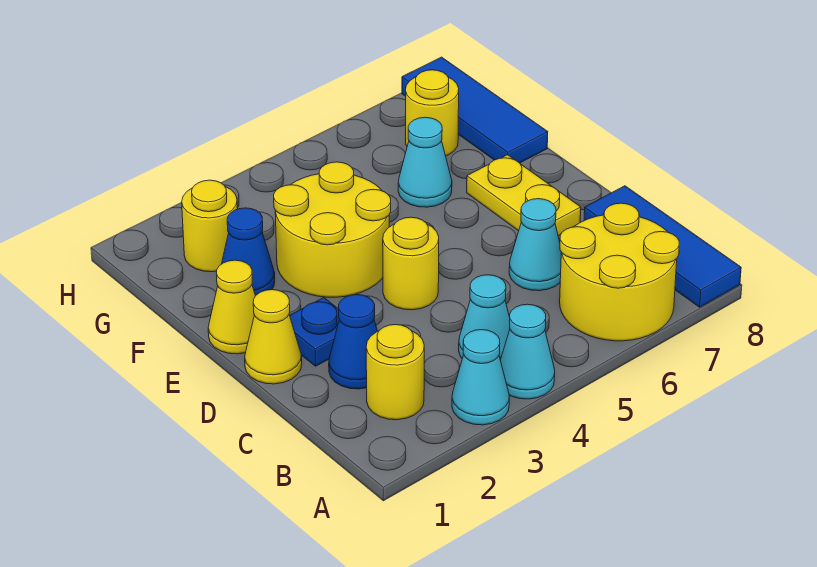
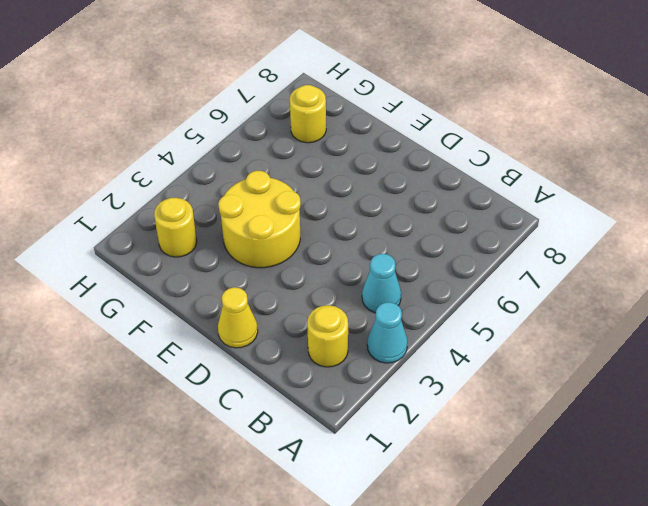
none -> cyan cone A4 level 1
none -> yellow round brick A6:B7 level 1
none -> blue tile A8:C8 level 1

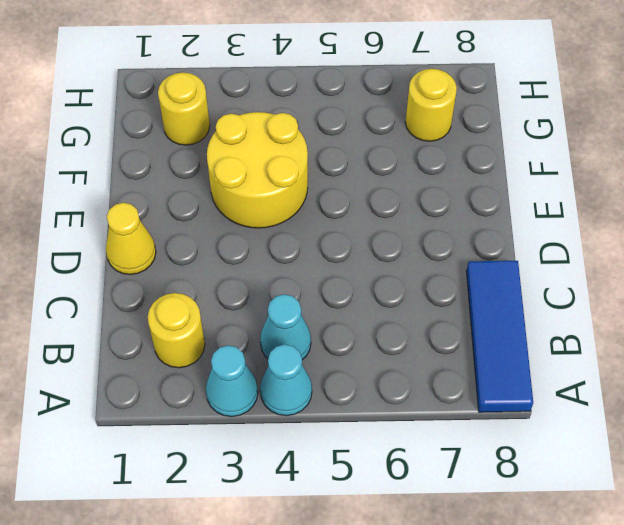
none -> yellow round brick A6:B7 level 1
none -> blue cone C2 level 1
none -> cyan cone C6 level 1

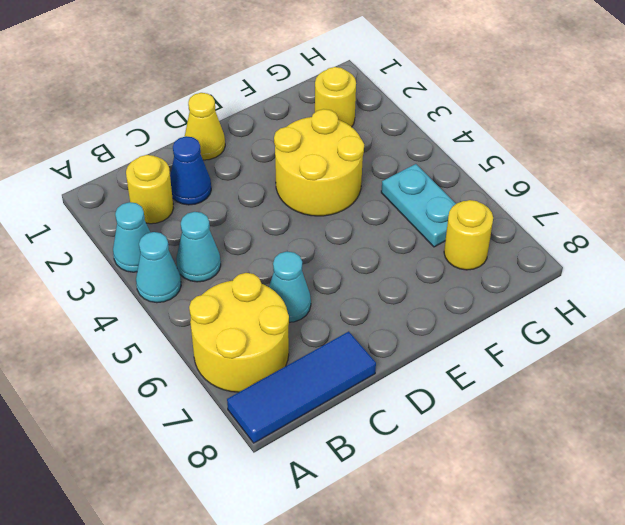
cyan plate G5:G6 level 1 -> none
none -> blue plate D2 level 1
none -> yellow round brick D4 level 1
none -> yellow plate D7:E7 level 1

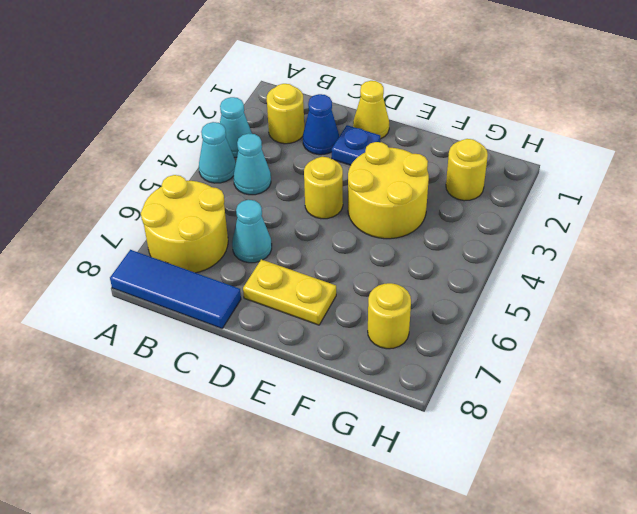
none -> yellow cone E1 level 1
none -> blue cone F2 level 1
none -> cyan cone F6 level 1

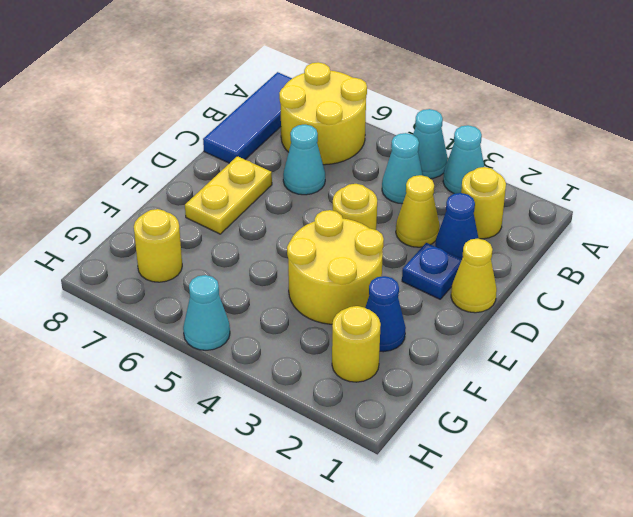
yellow cone C3 level 1 -> yellow cone E1 level 1
cyan cone H5 level 1 -> cyan cone F6 level 1
none -> blue tile F8:H8 level 1

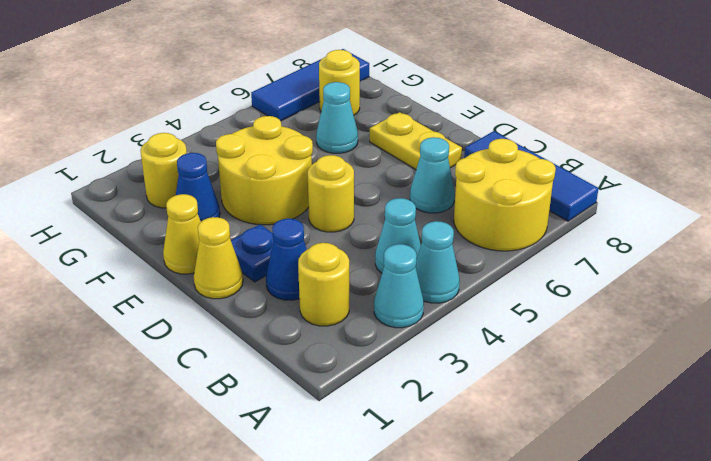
blue tile H6:H8 level 1 -> blue tile F8:H8 level 1

